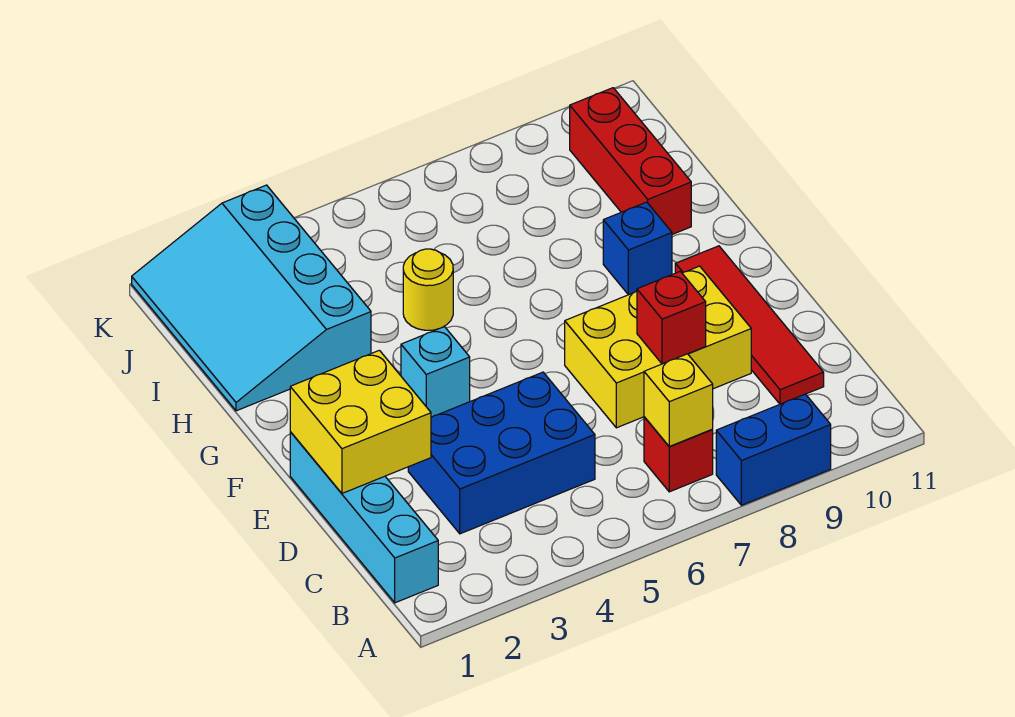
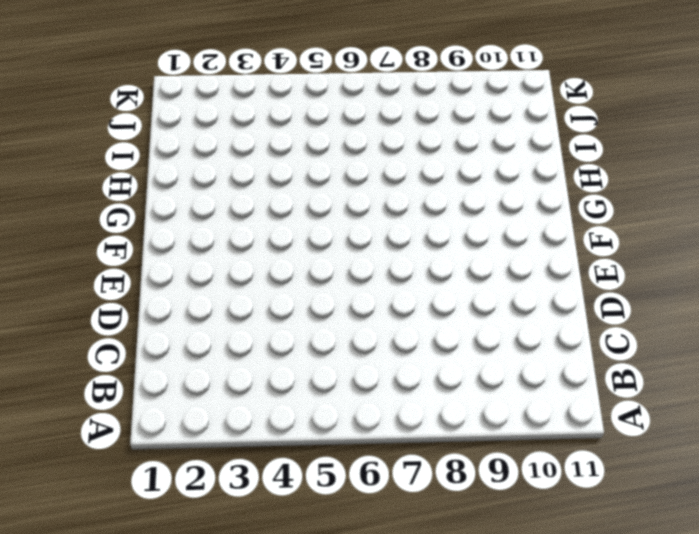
none -> blue brick A8:A9 level 1
none -> cyan brick B1:E1 level 1
none -> red brick B7 level 1

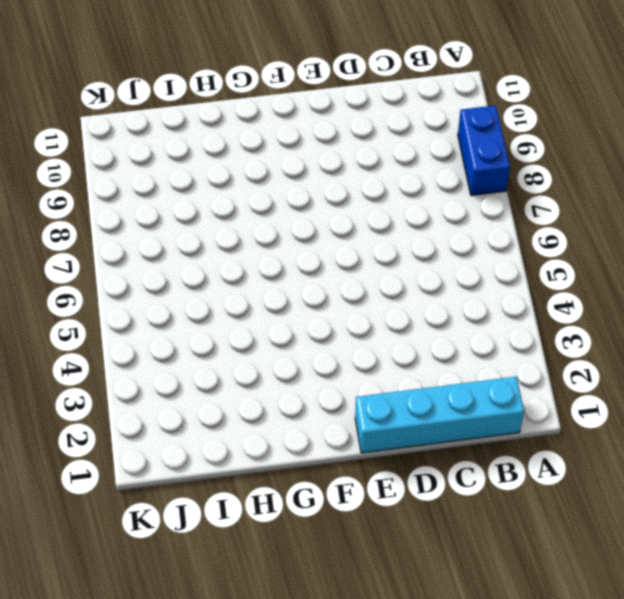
none -> red brick B7 level 1
none -> blue brick C3:D5 level 1
none -> red tile C10:F10 level 1

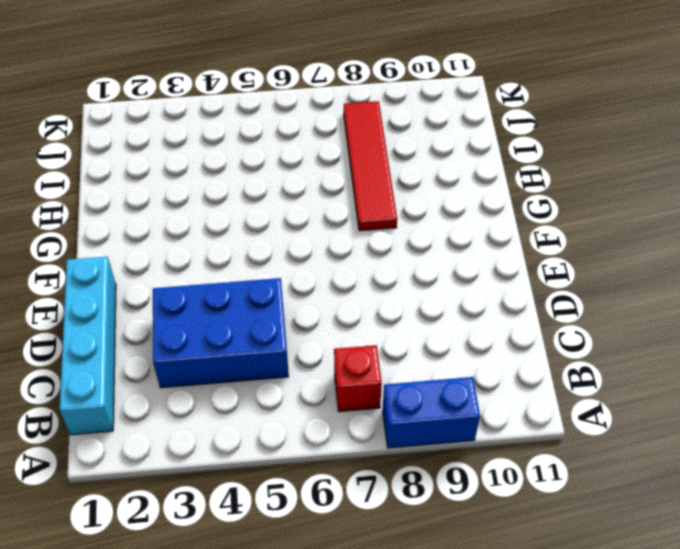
red tile G8:J8 level 1 -> red tile C10:F10 level 1
none -> yellow brick D7:E9 level 1
none -> cyan brick F4 level 1
none -> blue brick G9 level 1

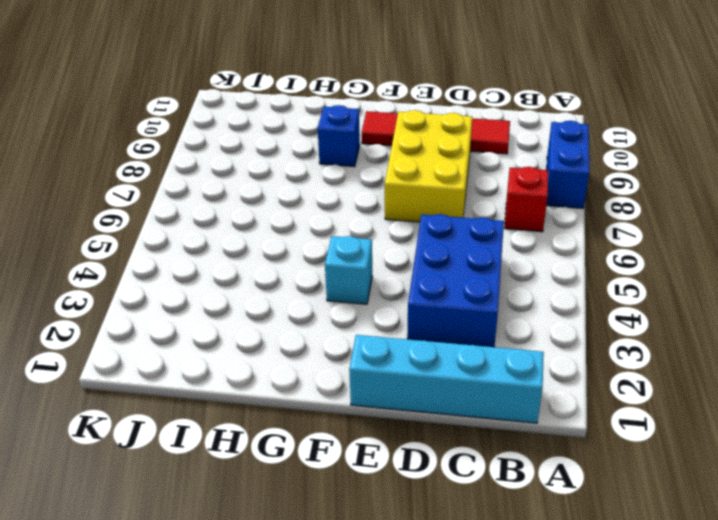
none -> cyan slope H1:K3 level 1 top 3
none -> yellow round brick H5 level 1
none -> red brick H10:J10 level 1

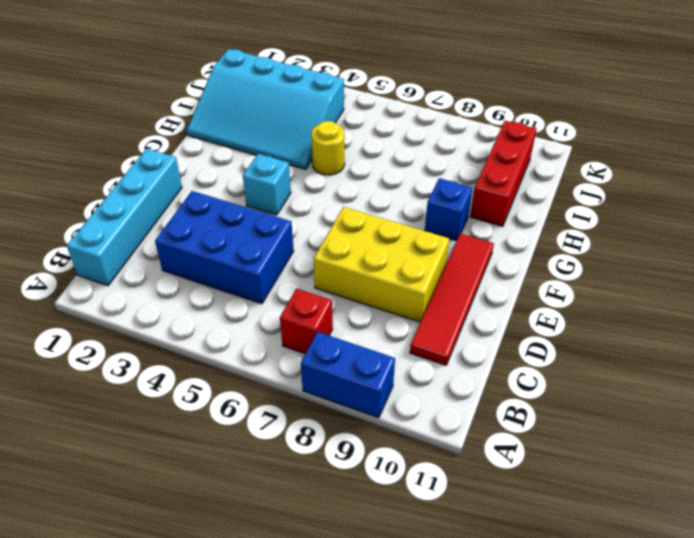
cyan slope H1:J4 level 1 top J -> cyan slope H1:K3 level 1 top 3
none -> yellow brick B7 level 2
none -> yellow brick D1:E2 level 2
none -> red brick D8 level 2

